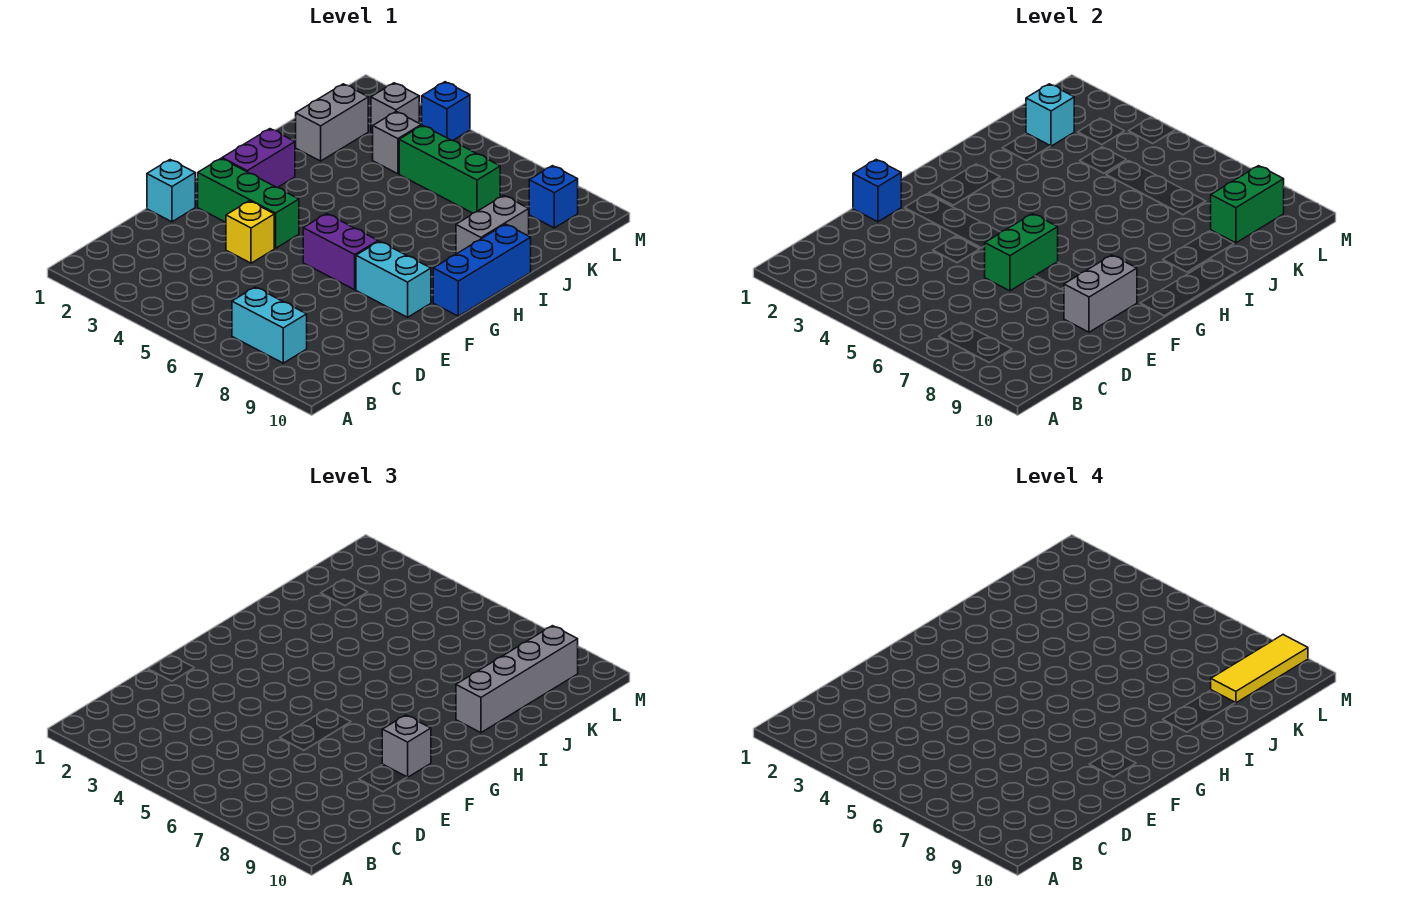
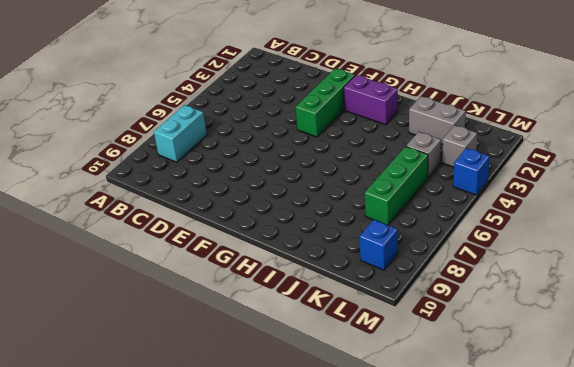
none -> cyan brick E1 level 1
none -> yellow brick E4 level 1
none -> purple brick F6:F7 level 1

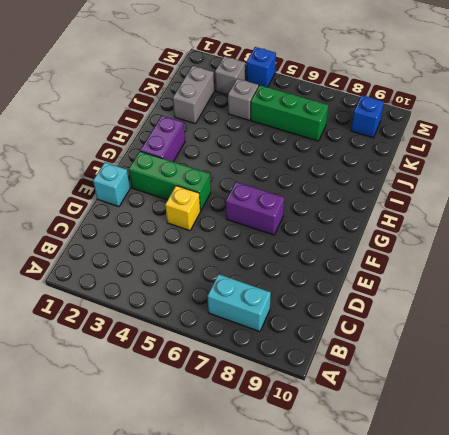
none -> cyan brick F8:F9 level 1
none -> blue brick G10:I10 level 1
none -> grey brick I9:J9 level 1

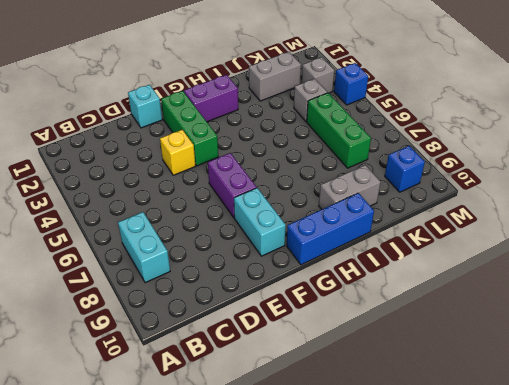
none -> blue brick E1 level 2
none -> green brick E6:F6 level 2
none -> grey brick E9:F9 level 2

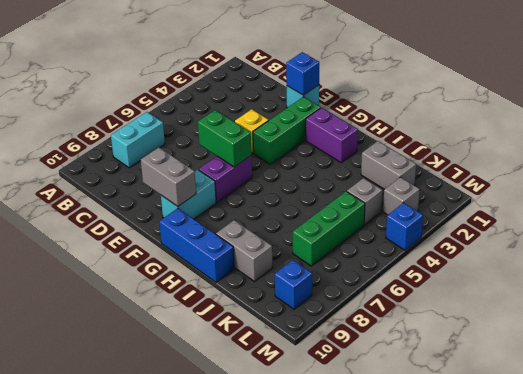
none -> cyan brick K2 level 2
none -> green brick K9:L9 level 2
none -> grey brick F9 level 3

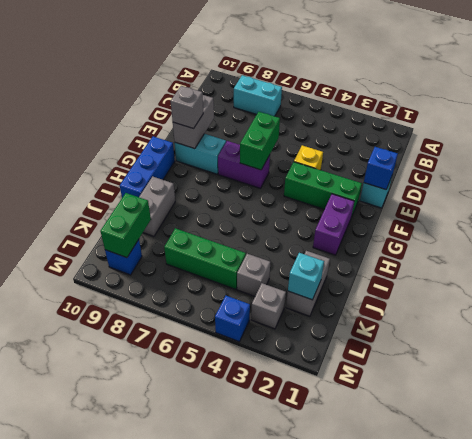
none -> grey brick I9:L9 level 3
none -> yellow tile K9:M9 level 4

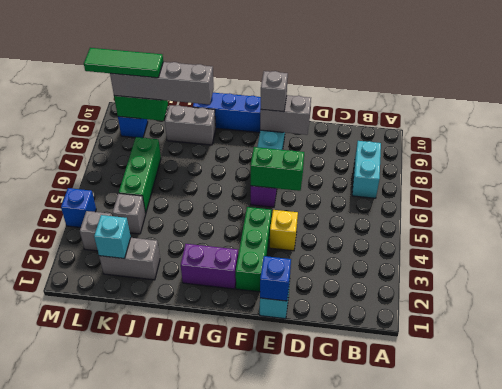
green tile K9:M9 level 4 -> yellow tile K9:M9 level 4

